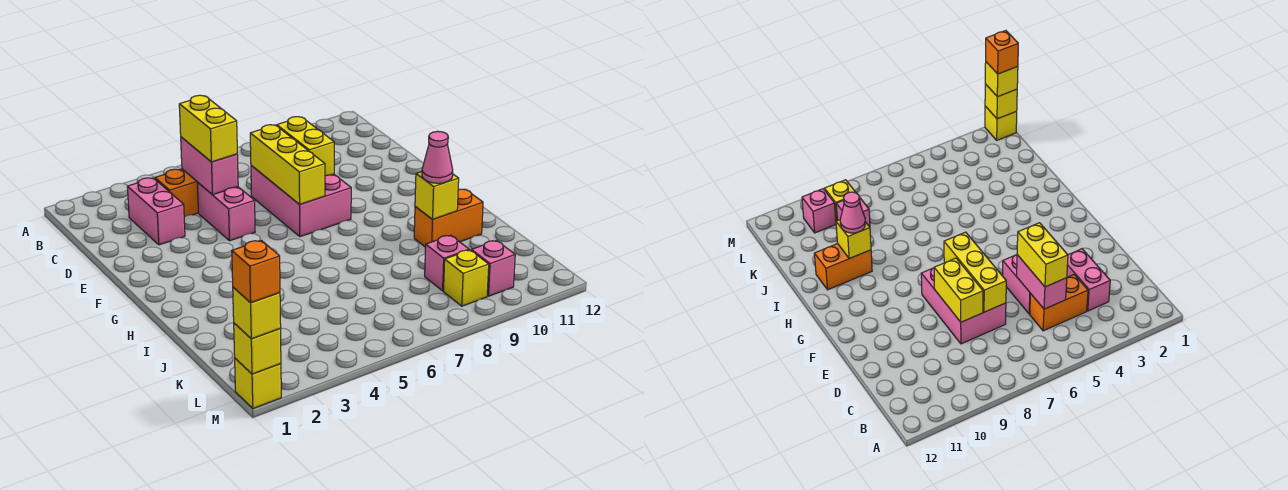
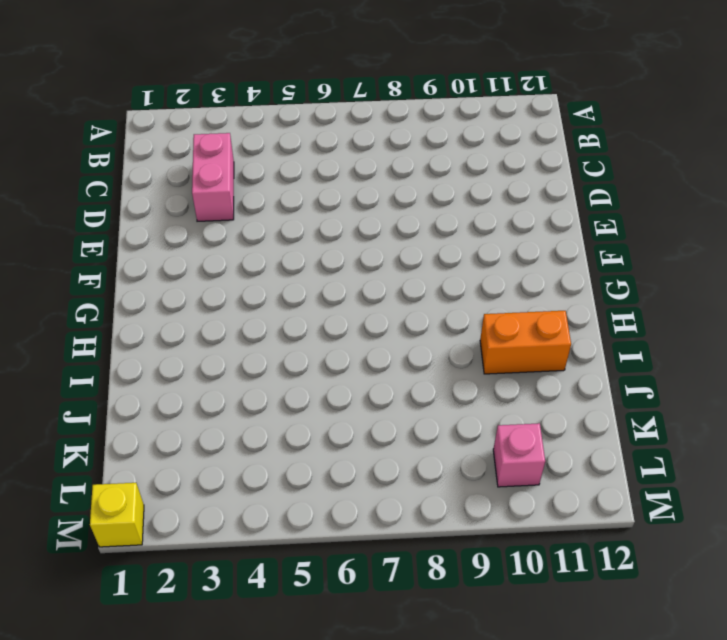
none -> orange brick C4:C5 level 1
none -> pink brick D5:E5 level 1
none -> pink brick D7:F8 level 1

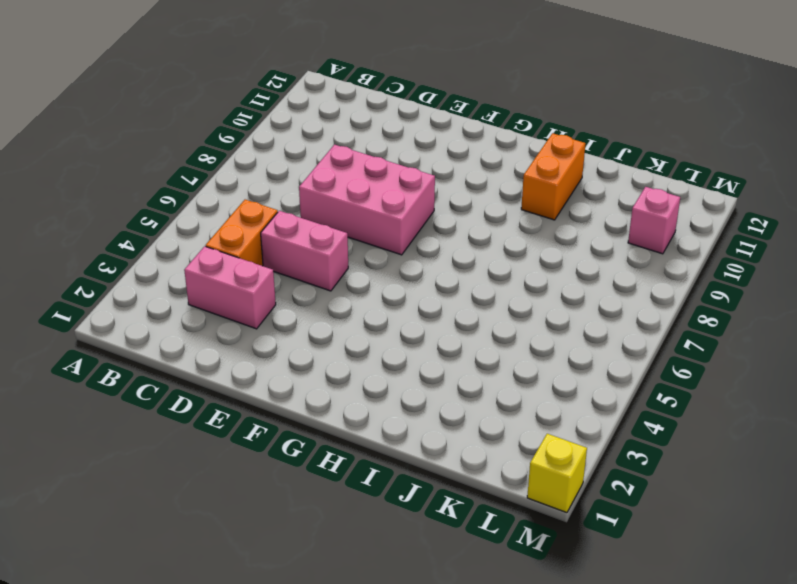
none -> pink brick K9 level 1
none -> yellow brick L9 level 1
none -> pink brick C5:D5 level 2

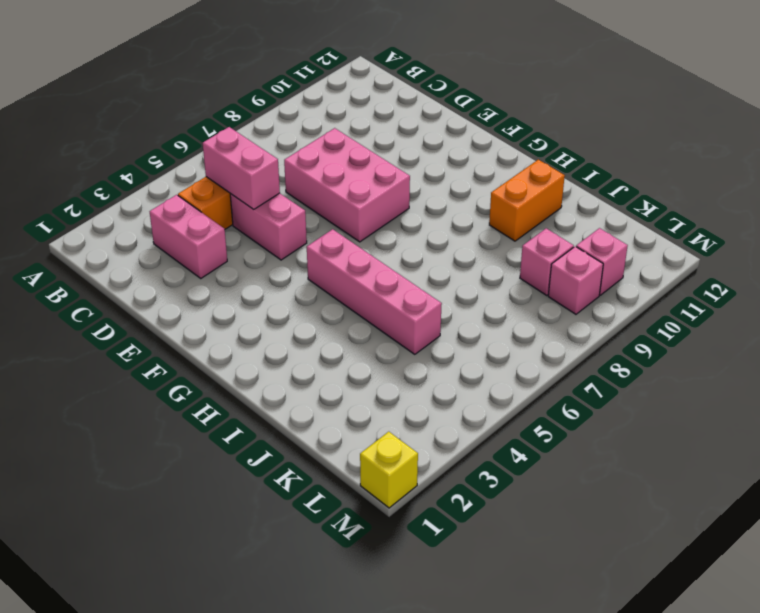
pink brick G5:J5 level 1 -> none
pink brick L9 level 1 -> yellow brick L9 level 1
none -> yellow brick D7:F7 level 2
none -> yellow brick D8:E8 level 2
none -> yellow brick I10 level 2

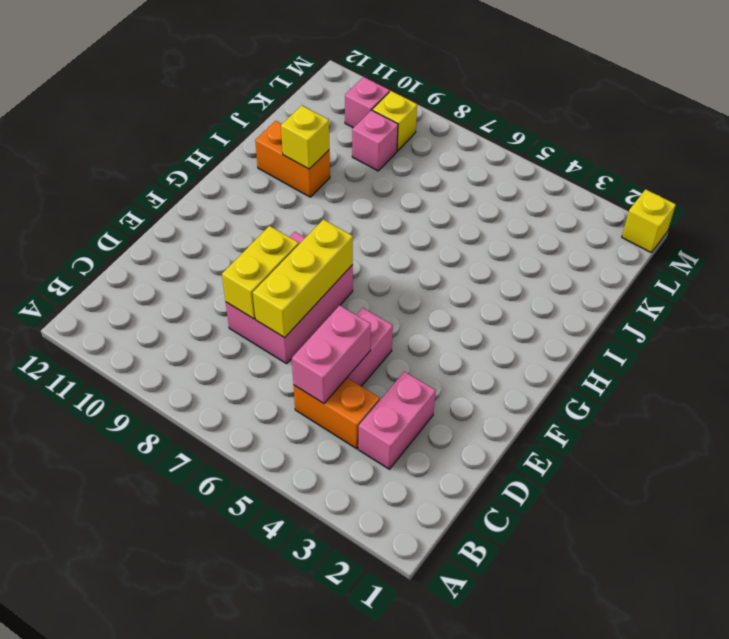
none -> yellow brick M1 level 2
none -> yellow brick C5:D5 level 3
none -> pink cone I10 level 3

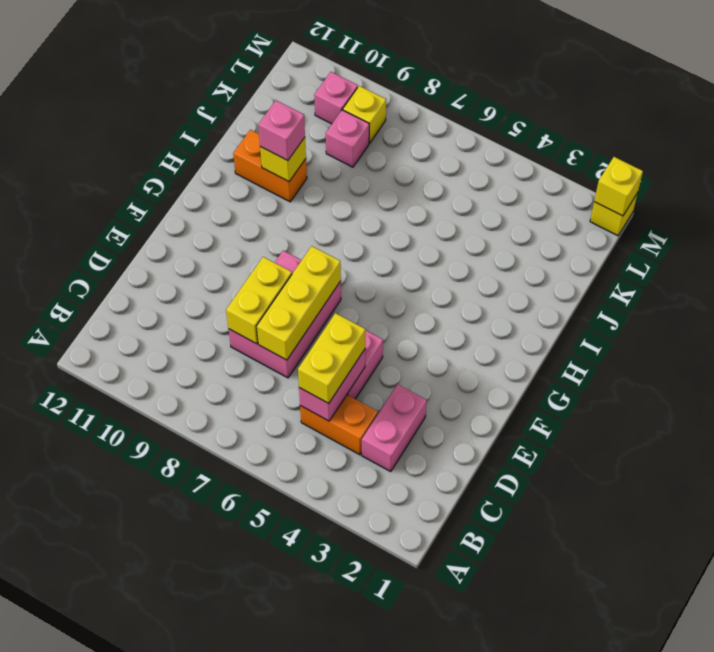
pink brick I10 level 3 -> pink cone I10 level 3
none -> yellow brick M1 level 3
none -> orange brick M1 level 4

